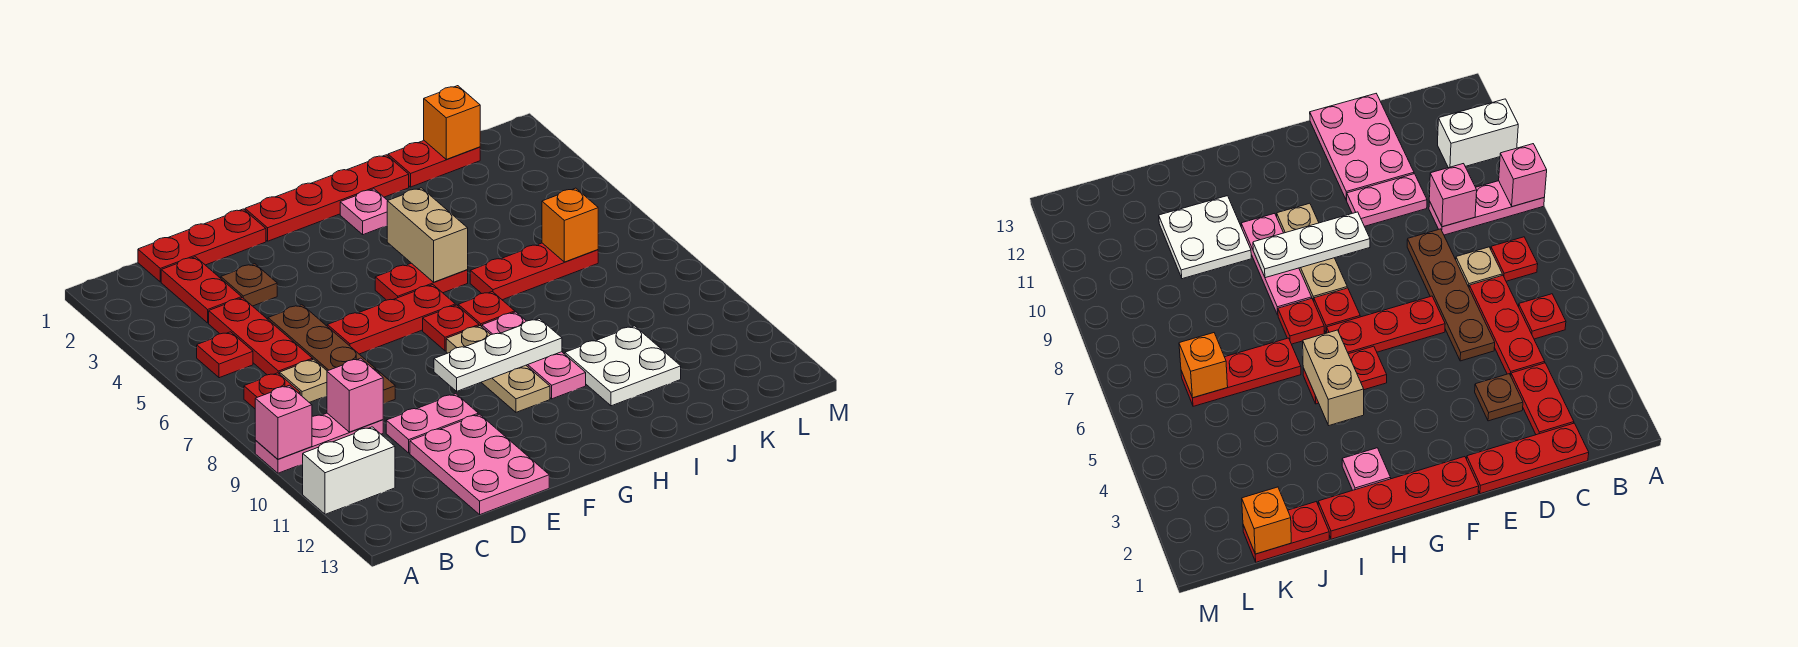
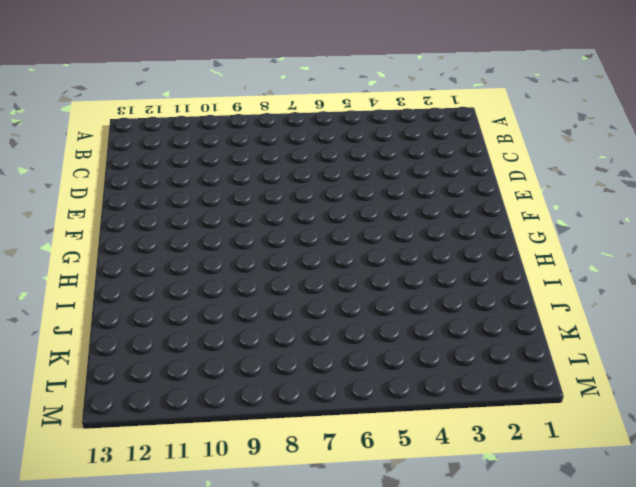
none -> pink plate A9:C9 level 1
none -> white brick A11:B11 level 1
none -> red plate B5 level 1

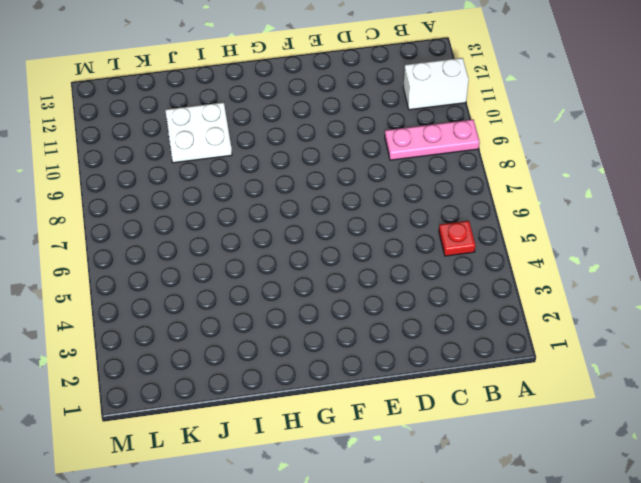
none -> red plate B7 level 1
none -> red plate C1:E1 level 1
none -> red plate C2:C3 level 1

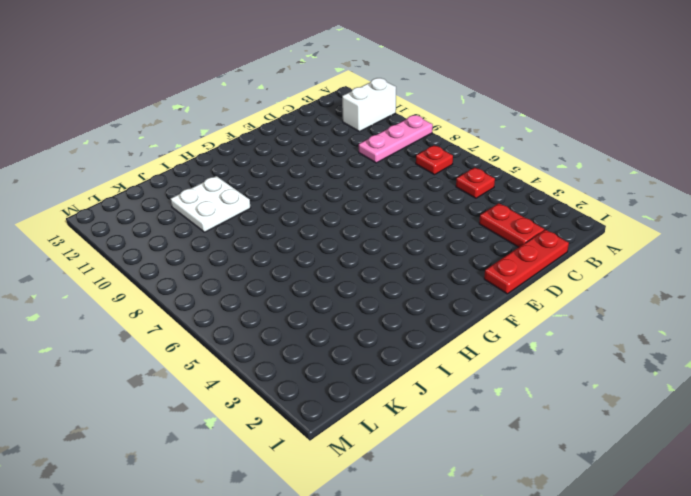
none -> red plate C4:C6 level 1
none -> tan plate C7 level 1
none -> brown plate D3 level 1

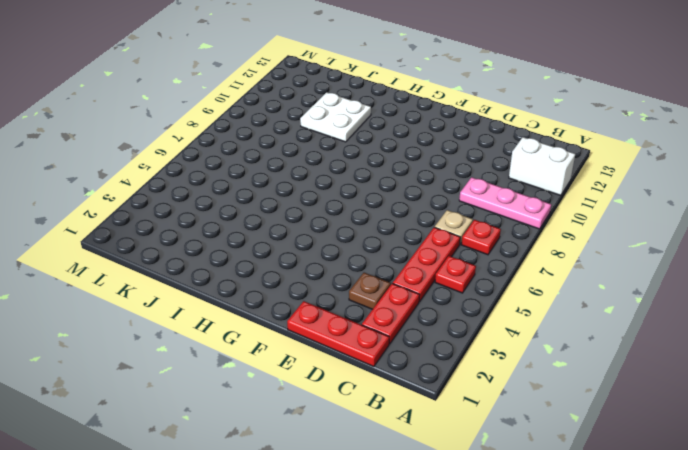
none -> brown plate D5:D8 level 1
none -> pink plate D10:E10 level 1
none -> pink plate D11:E13 level 1

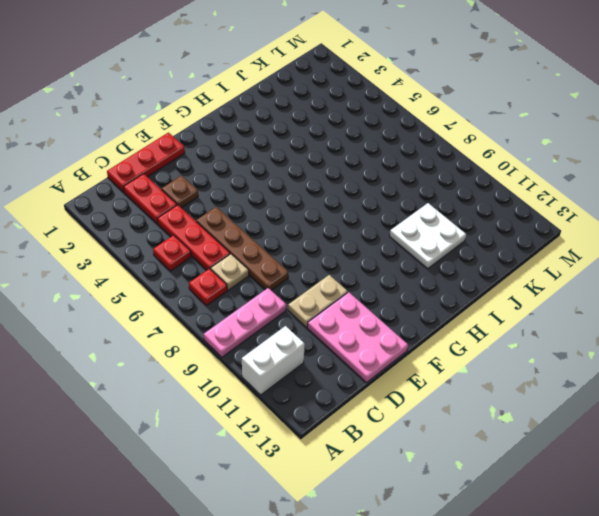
tan plate D10:E10 level 1 -> pink plate D10:E10 level 1
none -> red plate E6:G6 level 1
none -> red plate F1:I1 level 1
none -> red plate G5:H5 level 1

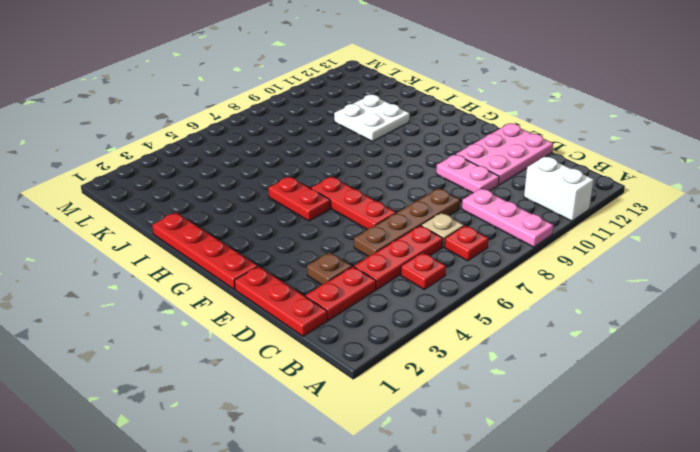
none -> red plate G7 level 1
none -> tan plate G8:G10 level 1
none -> pink plate H2 level 1

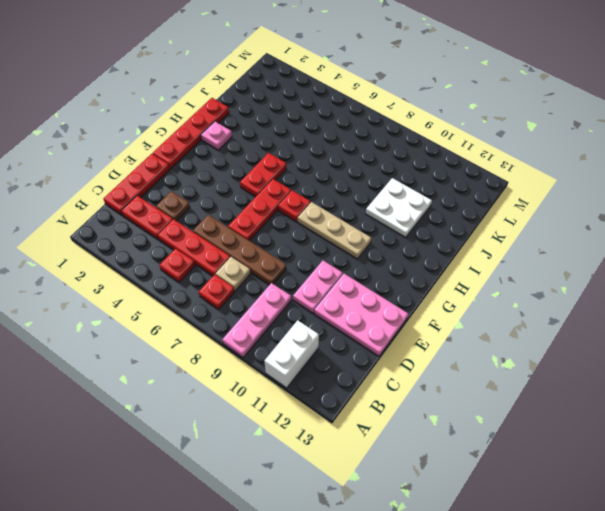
none -> red plate H7 level 1
none -> pink plate H8:H10 level 1
none -> red plate I6:K6 level 1

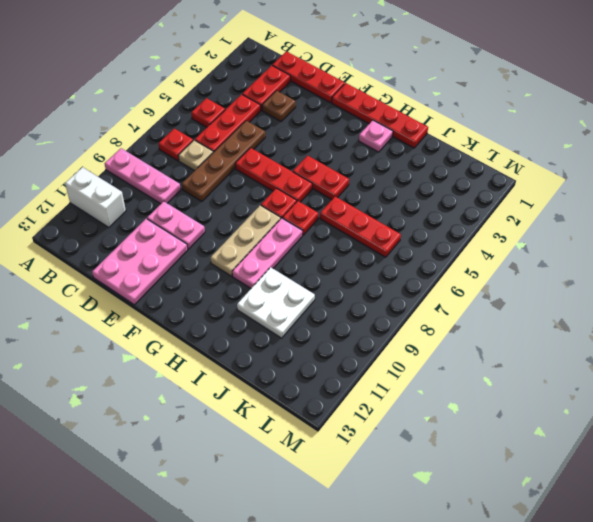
none -> red plate J1:K1 level 1
none -> pink brick A9 level 2
none -> pink brick C9 level 2

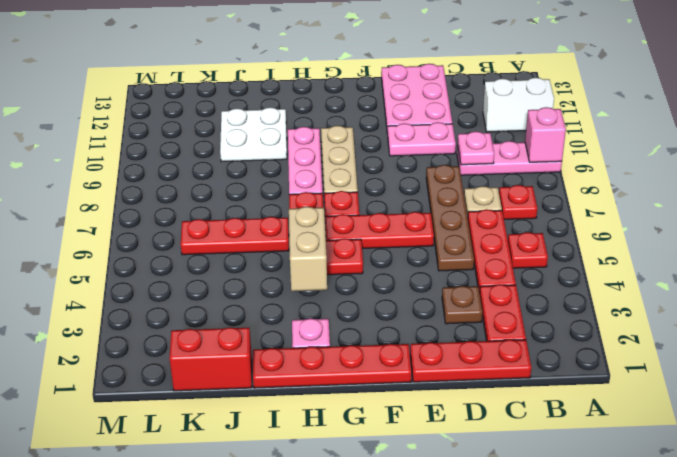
pink plate C9 level 2 -> pink brick C9 level 2
red brick J1:K1 level 1 -> red plate J1:K1 level 1
none -> white plate F9:H9 level 2
none -> orange brick K1 level 2
none -> orange brick K6 level 2

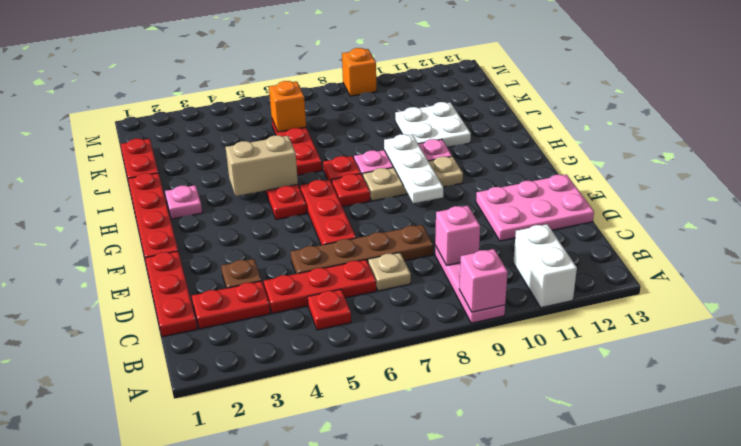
orange brick M9 level 1 -> orange brick K1 level 2
none -> red plate B7 level 1
none -> pink plate D10:E10 level 1

